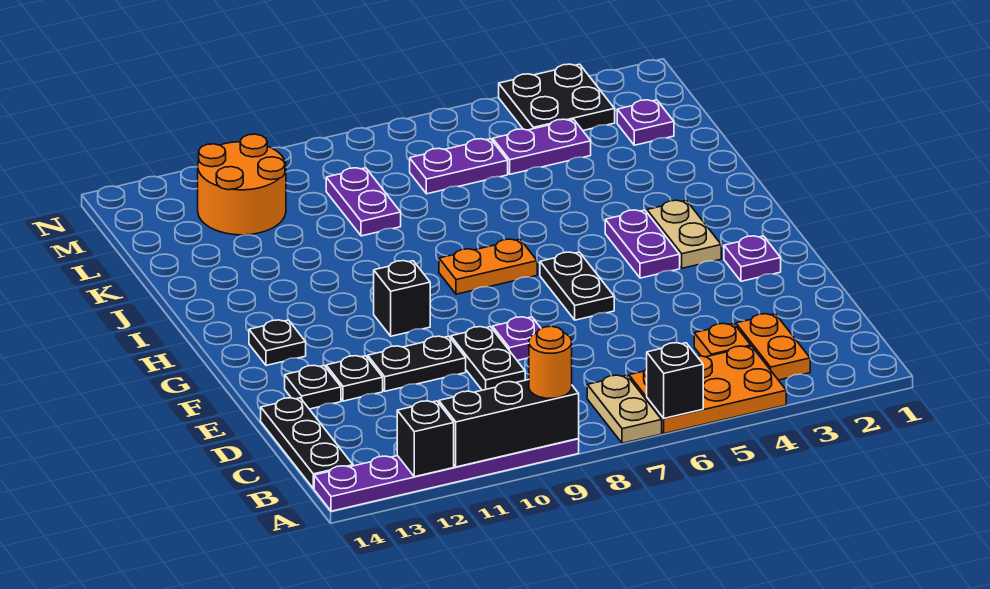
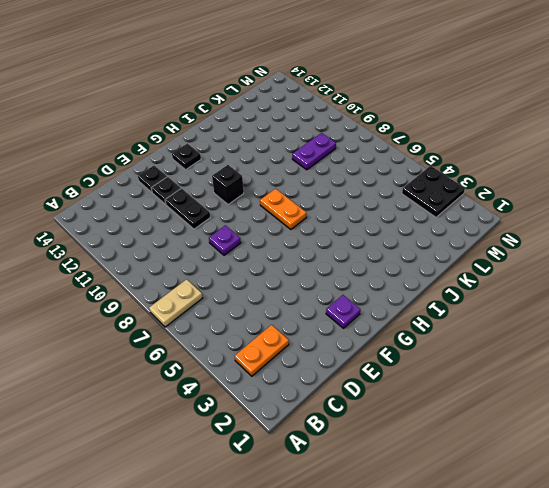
none -> orange plate A4:B6 level 1
none -> purple plate A9:A14 level 1
none -> black plate B14:D14 level 1

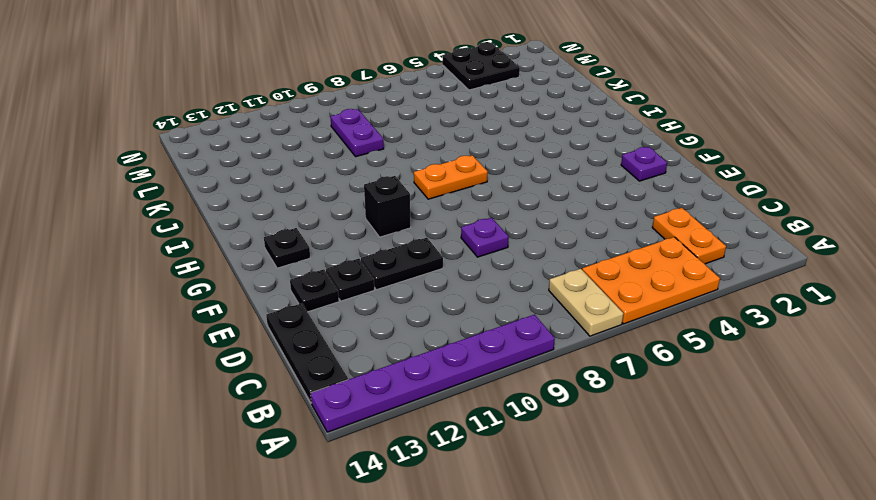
none -> orange plate C4 level 1
none -> black plate D9:E9 level 1
none -> black plate F6:G6 level 1

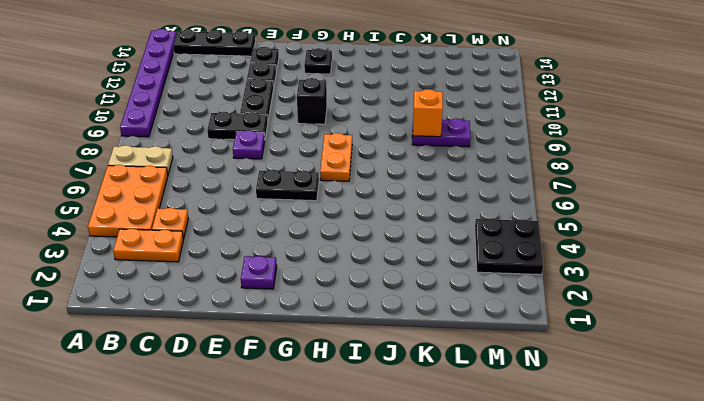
orange brick K9 level 2 -> none
none -> tan plate G3:H3 level 1
none -> purple plate G4:H4 level 1
none -> purple plate L2 level 1

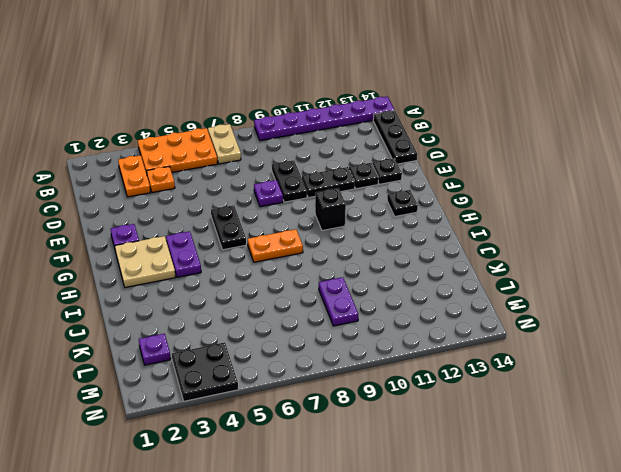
tan plate G2:H3 level 1 -> tan plate G3:H3 level 1
none -> purple plate L4:L5 level 1
none -> purple plate L6:L7 level 1
none -> orange round brick L11:M12 level 1

